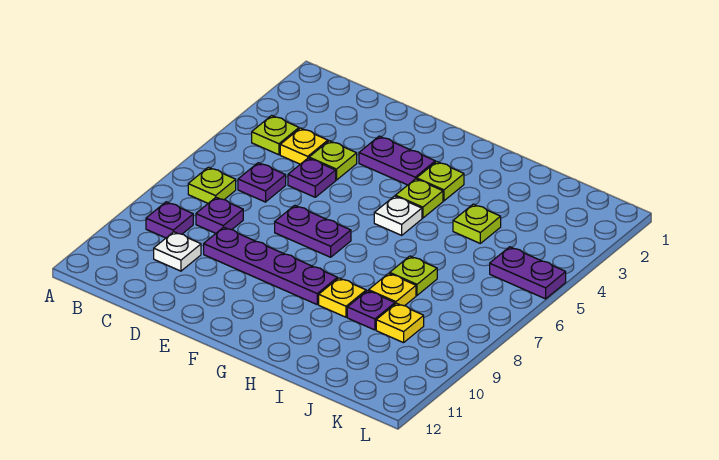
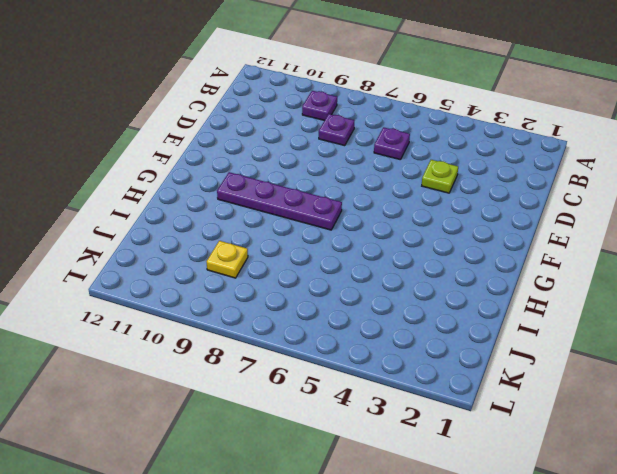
purple plate G7:G10 level 1 -> purple plate D9:G9 level 1
none -> lime plate B4 level 1
none -> lime plate B7 level 1
none -> yellow plate C4 level 1

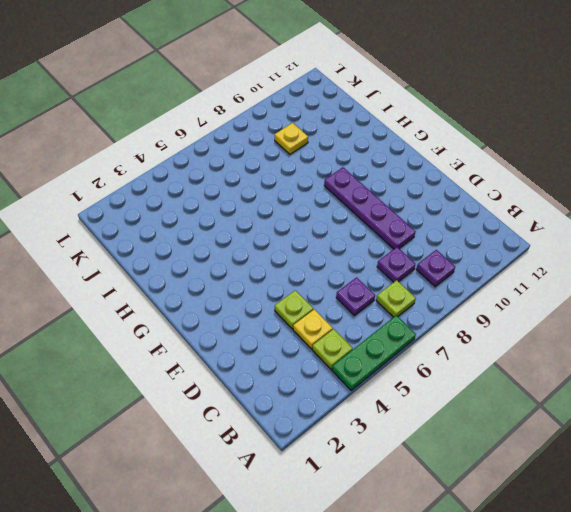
green plate A4:A6 level 1 -> none
none -> white plate C10 level 1
none -> purple plate D5 level 1
none -> purple plate E3:F3 level 1

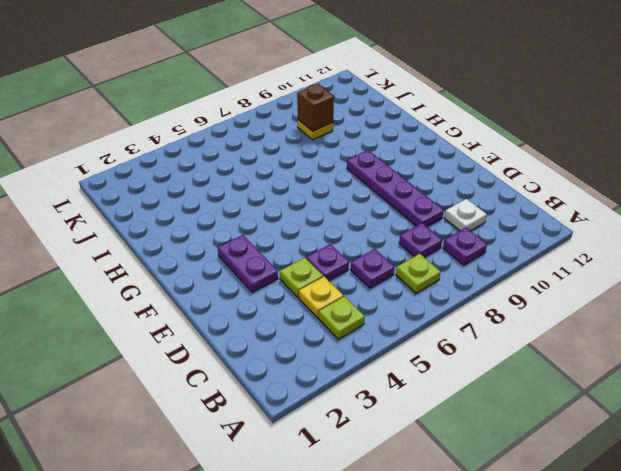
brown brick J9 level 2 -> none
none -> purple plate E7:F7 level 1
none -> lime plate G3 level 1
none -> lime plate G4 level 1

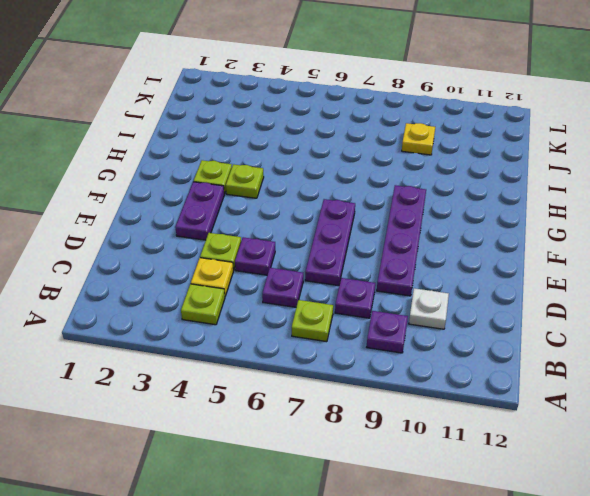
purple plate D7:F7 level 1 -> purple plate E7:F7 level 1
none -> white plate G5 level 1
none -> yellow plate H9 level 1
none -> lime plate I4 level 1

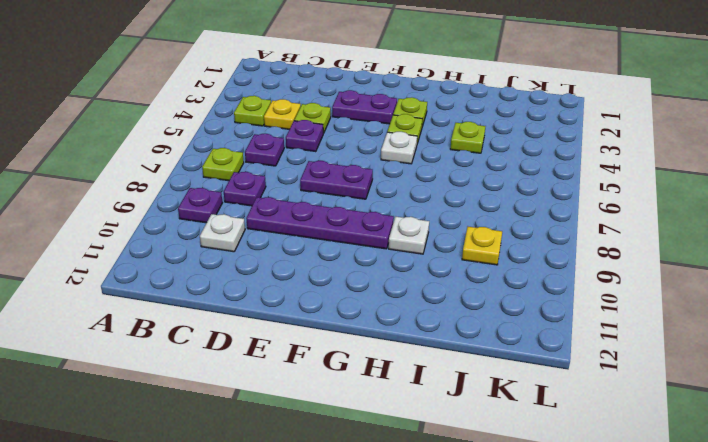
white plate H9 level 1 -> yellow plate H9 level 1
none -> lime plate I7 level 1
none -> yellow plate I8 level 1
none -> purple plate I9 level 1

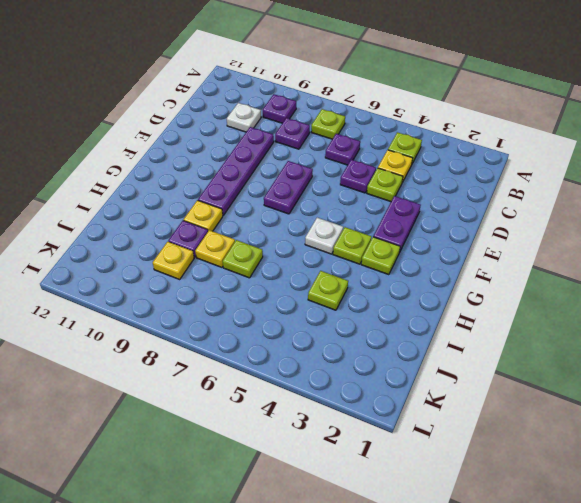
none -> purple plate K5:L5 level 1

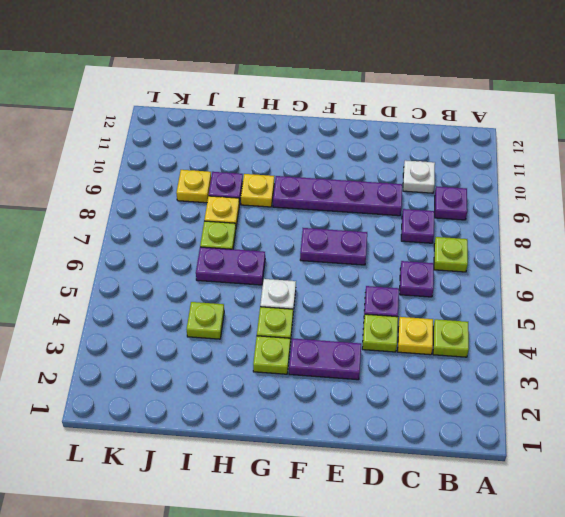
purple plate H6:I6 level 1 -> purple plate K5:L5 level 1

